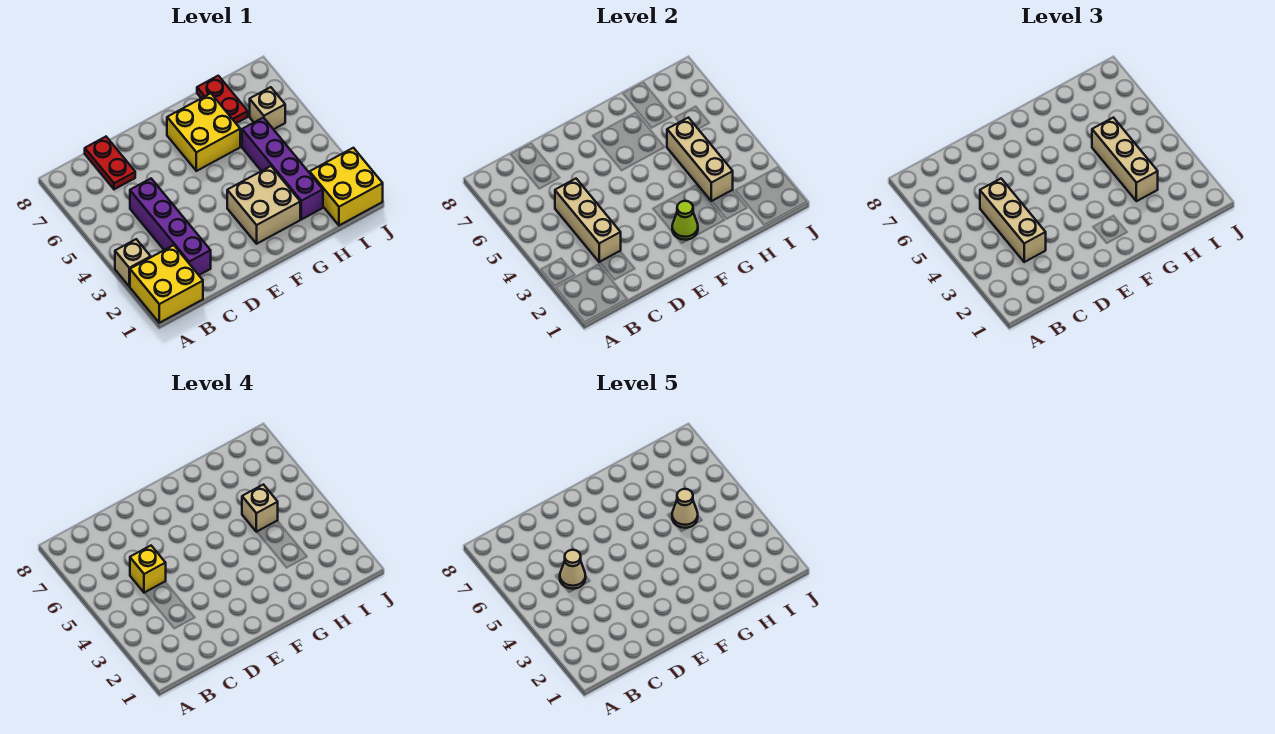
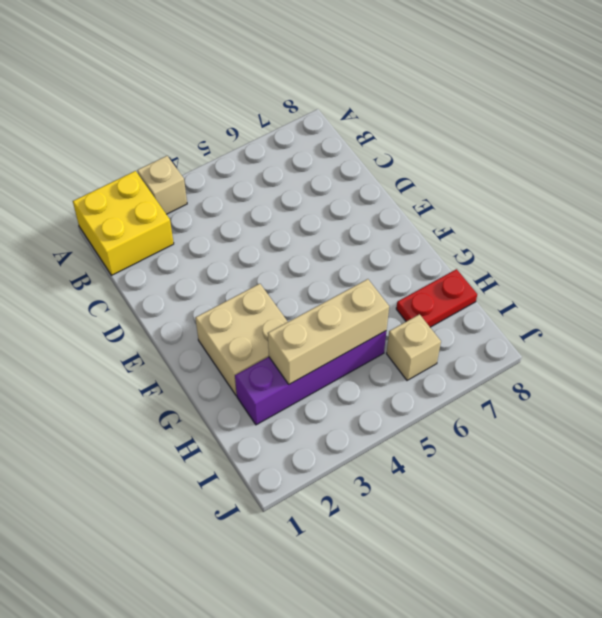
none -> purple brick C2:C5 level 1
none -> red plate C7:C8 level 1
none -> yellow brick F6:G7 level 1

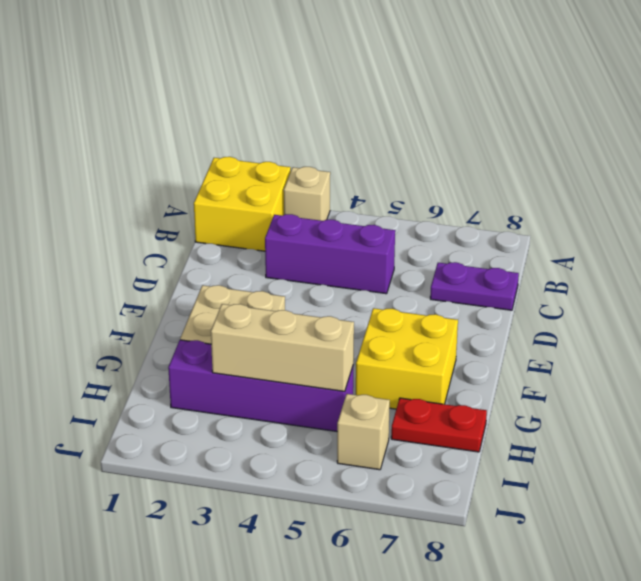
purple brick C3:C5 level 1 -> purple brick C2:C5 level 1
purple plate C7:C8 level 1 -> red plate C7:C8 level 1
none -> yellow brick I1:J2 level 1
none -> tan brick C3:C5 level 2
none -> lime cone F2 level 2

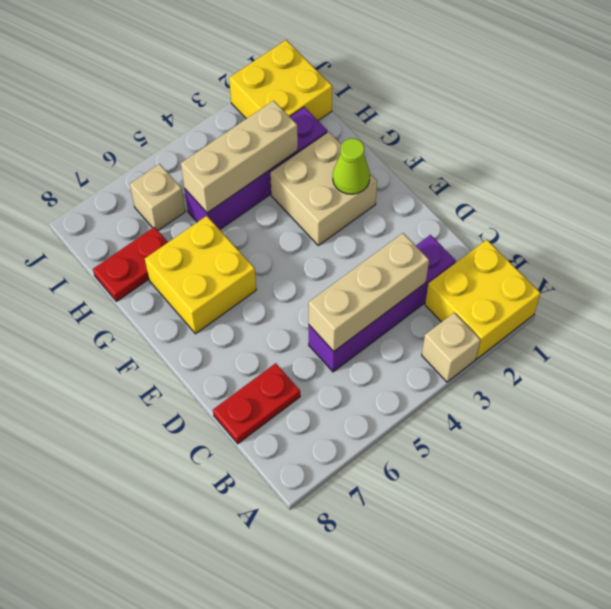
none -> tan brick C3:C5 level 3
none -> tan brick H3:H5 level 3
none -> yellow brick C5 level 4

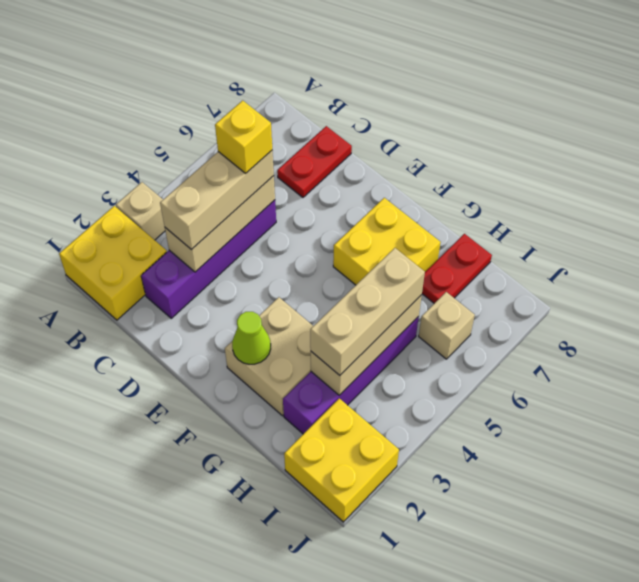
none -> tan brick H5 level 4
none -> tan cone C5 level 5
none -> tan cone H5 level 5

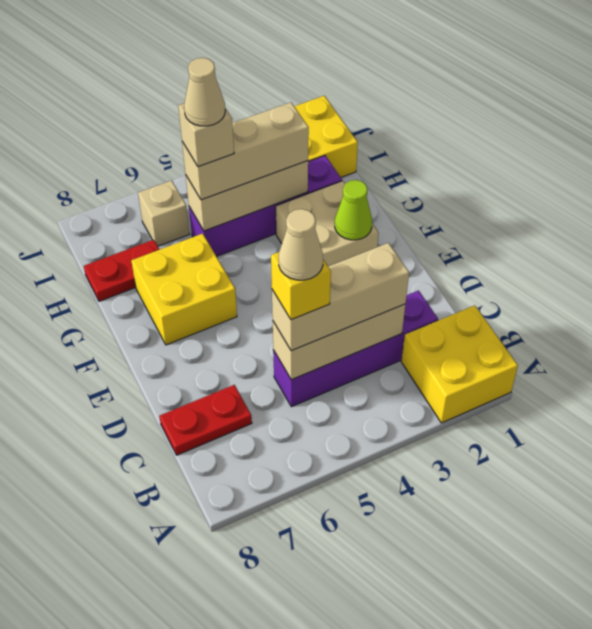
none -> tan brick A3 level 1

